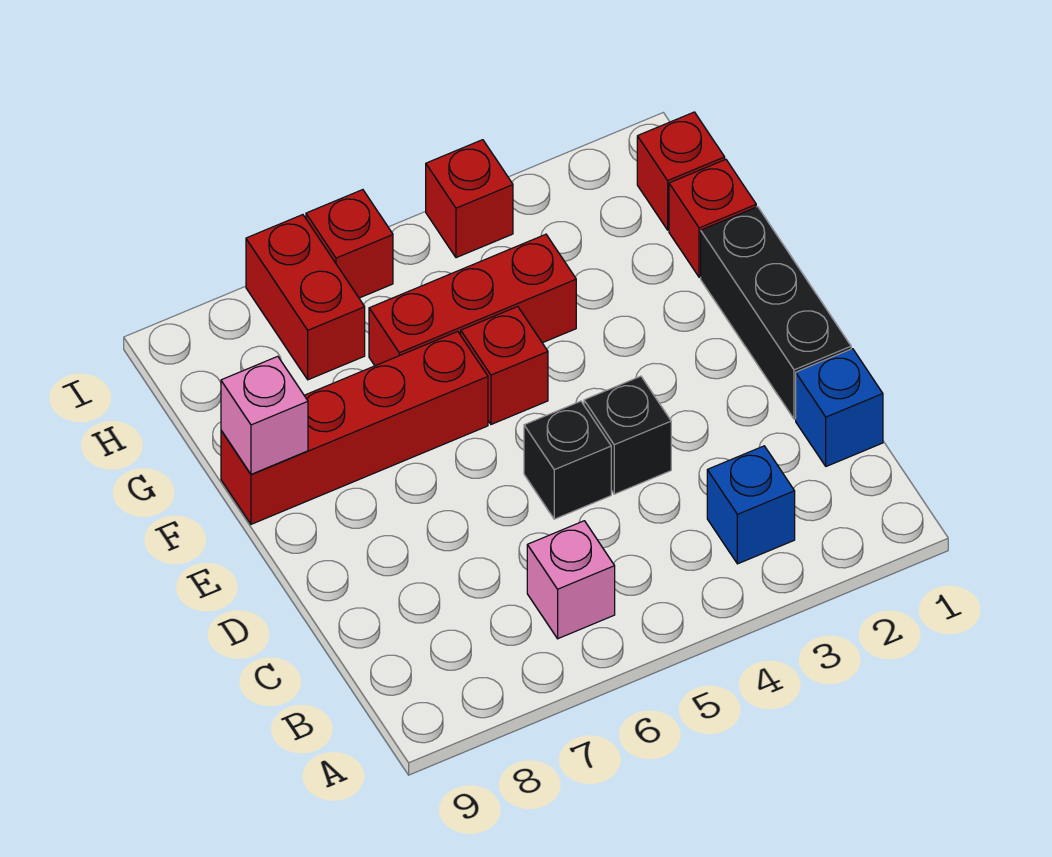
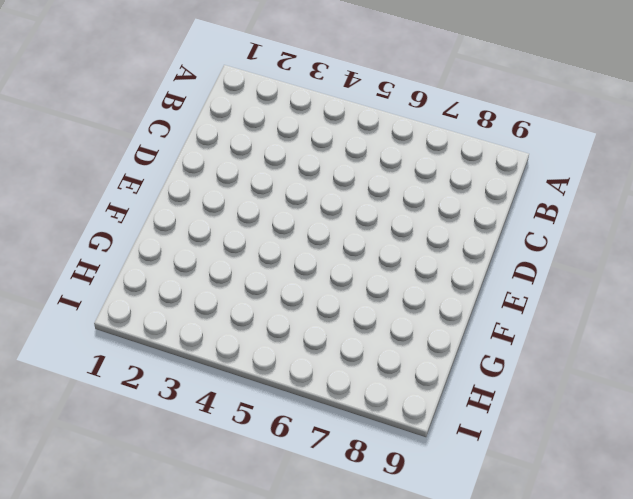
none -> blue brick B3 level 1
none -> pink brick B6 level 1
none -> blue brick C1 level 1

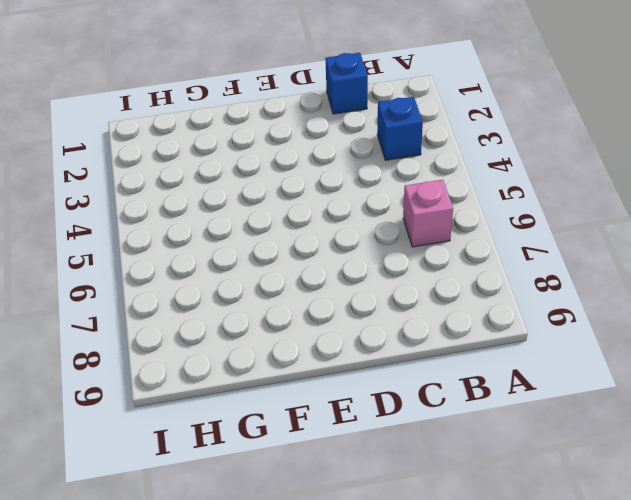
none -> black brick D1:F1 level 1
none -> black brick D4 level 1
none -> black brick D5 level 1

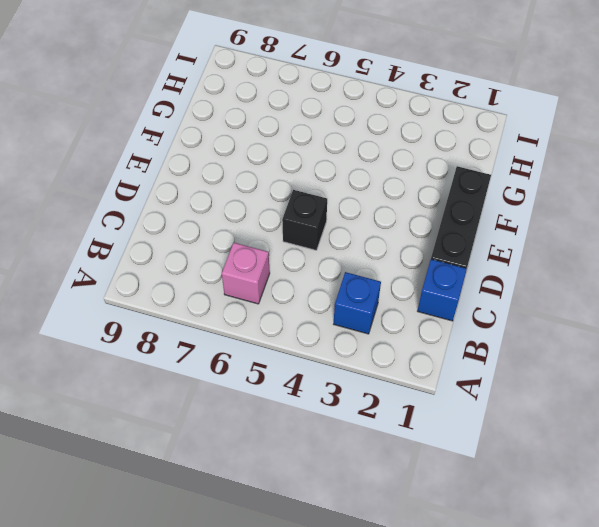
none -> black brick D4 level 1
none -> red brick F5 level 1
none -> red brick F6:F9 level 1

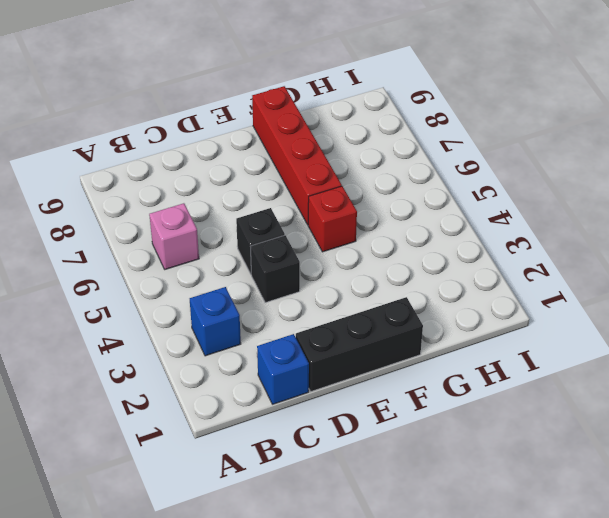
none -> red brick G1 level 1
none -> red brick G4:G6 level 1
none -> red brick H1 level 1

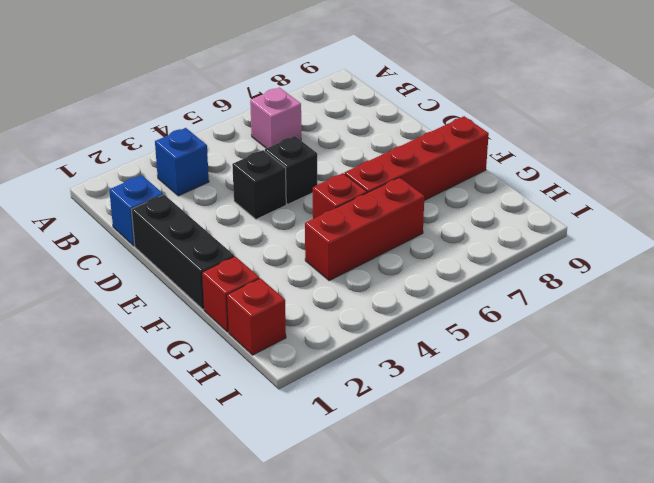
none -> red brick H7:I7 level 1
none -> red brick I4 level 1
none -> red brick I6 level 1

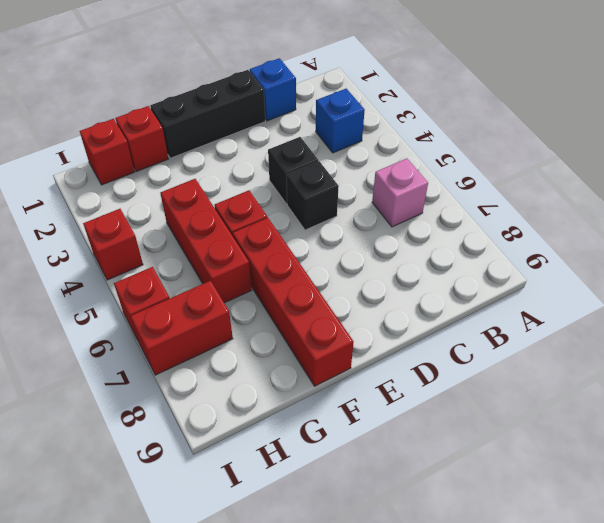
none -> pink brick F9 level 2

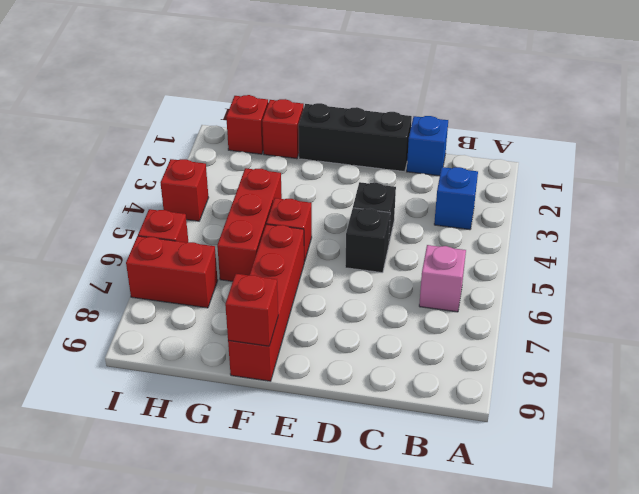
red brick F9 level 2 -> pink brick F9 level 2

